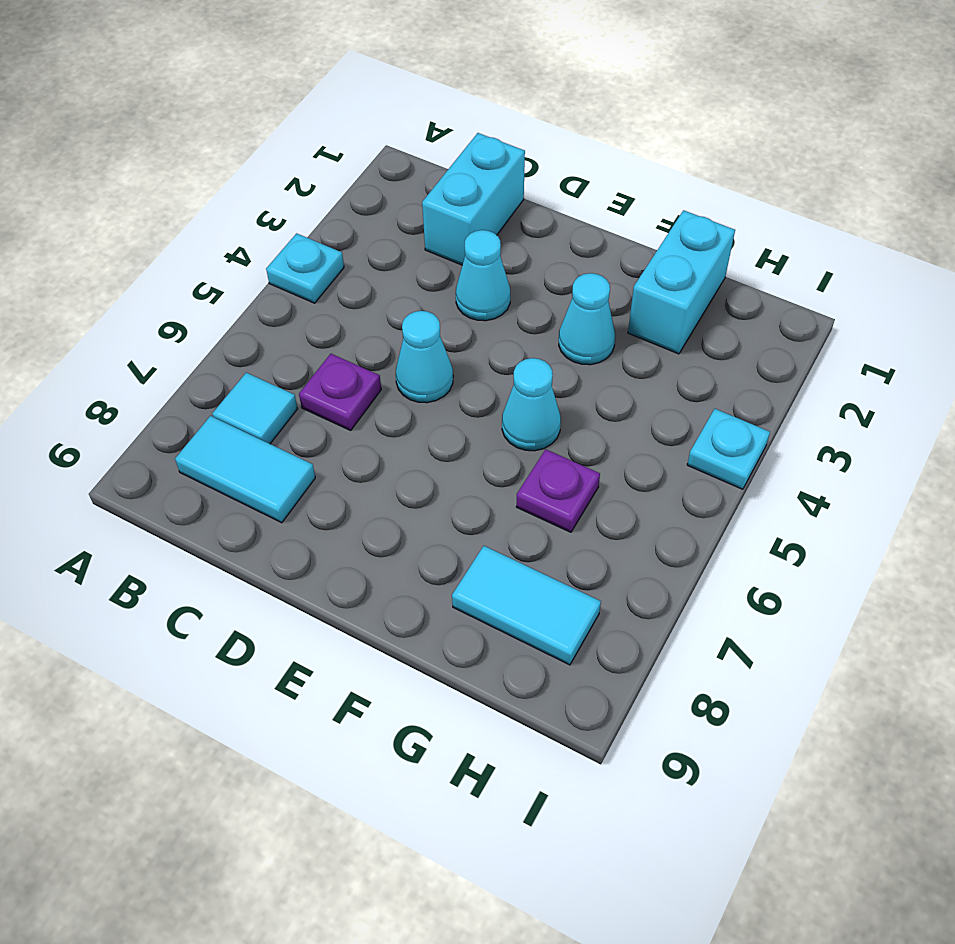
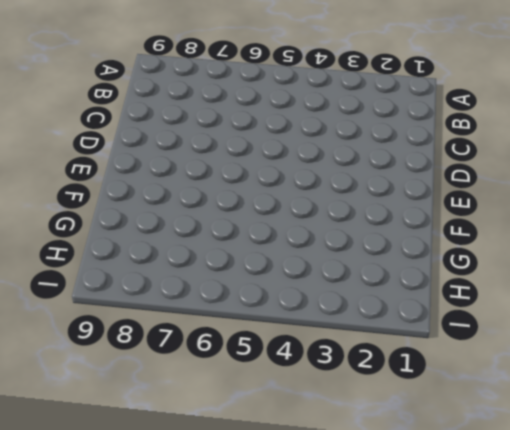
none -> cyan plate A4 level 1
none -> cyan tile B7 level 1
none -> cyan tile B8:C8 level 1

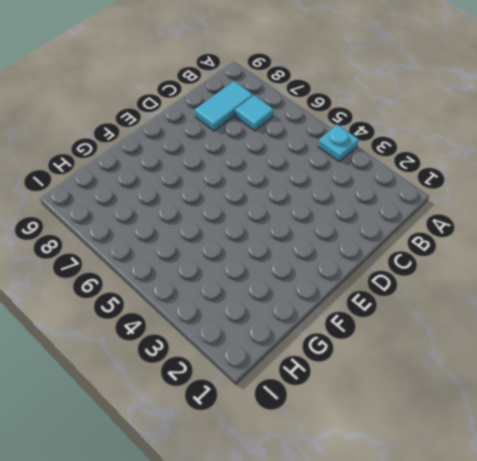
none -> cyan brick C1:C2 level 1
none -> purple plate C6 level 1
none -> cyan cone D3 level 1

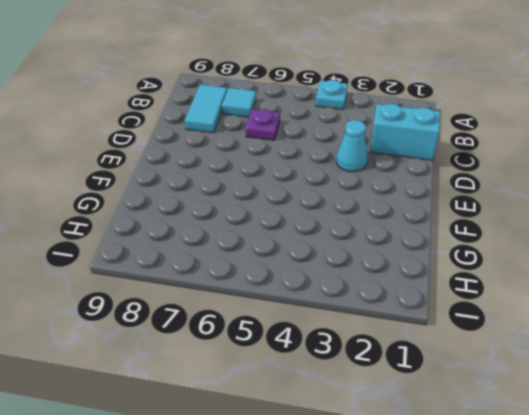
none -> cyan cone D5 level 1
none -> cyan cone F3 level 1
none -> cyan cone F5 level 1

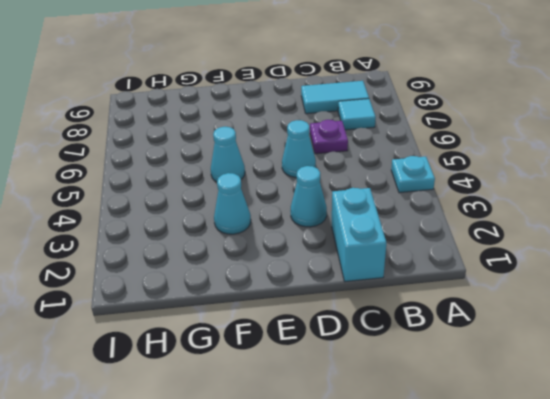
none -> cyan brick G1:G2 level 1
none -> purple plate G6 level 1
none -> cyan tile G8:H8 level 1

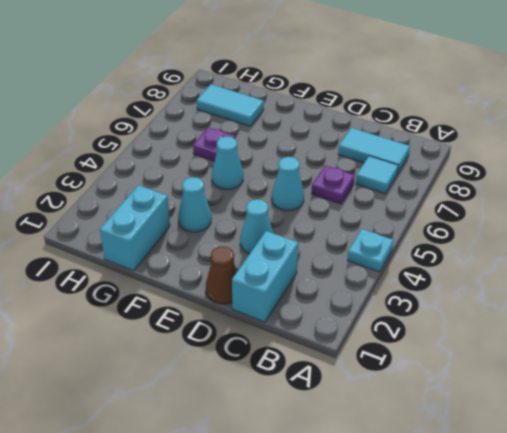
brown cone D1 level 1 -> none
none -> cyan plate I4 level 1

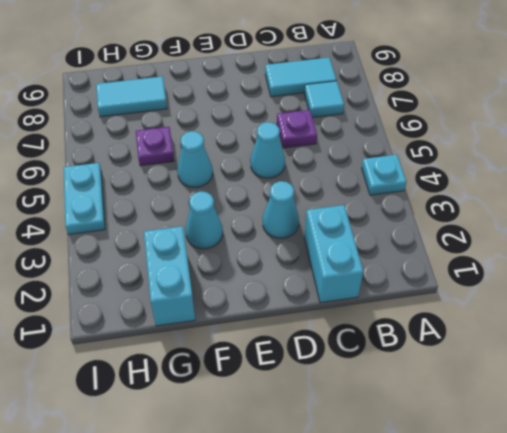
cyan plate I4:I5 level 1 -> cyan plate I4 level 1

